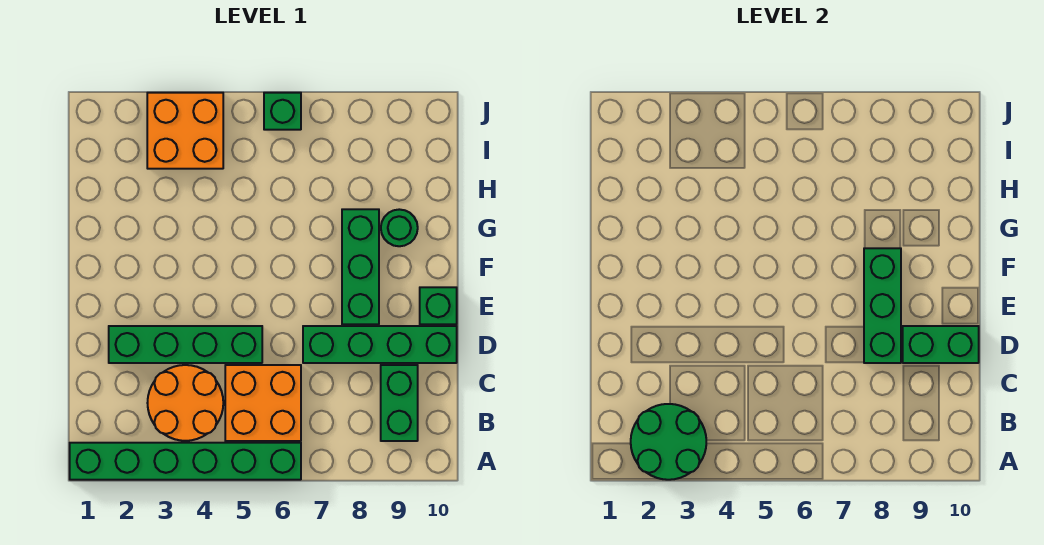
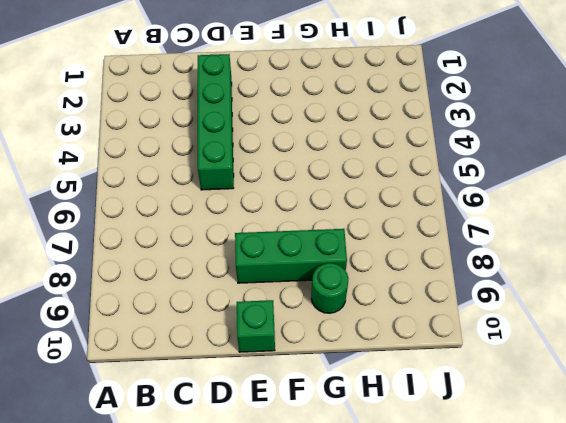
none -> green brick A1:A6 level 1
none -> orange round brick B3:C4 level 1
none -> orange brick B5:C6 level 1

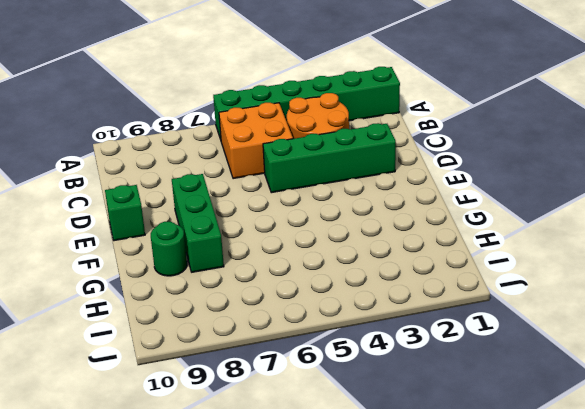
none -> green brick B9:C9 level 1
none -> green brick D7:D10 level 1
none -> orange brick I3:J4 level 1

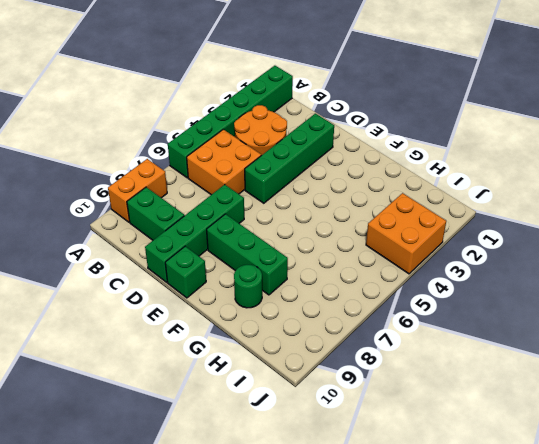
orange brick A8:A9 level 1 -> none
none -> green brick J6 level 1
none -> green round brick A2:B3 level 2
none -> green brick D8:F8 level 2

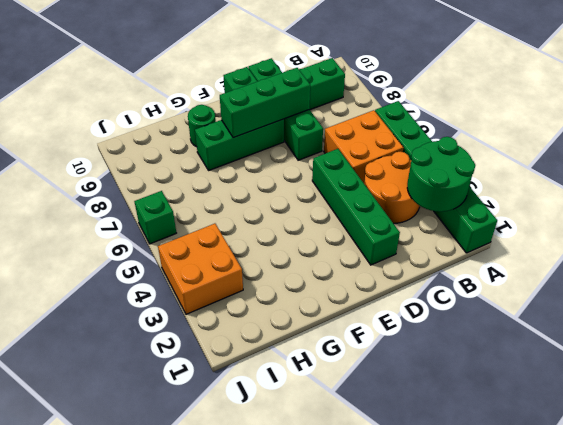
none -> green brick D9:D10 level 2

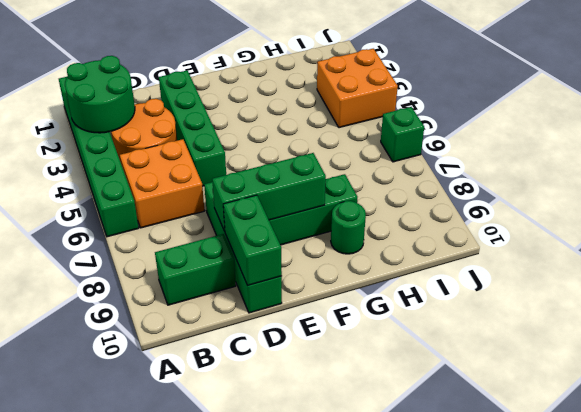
none -> green brick E10 level 1

